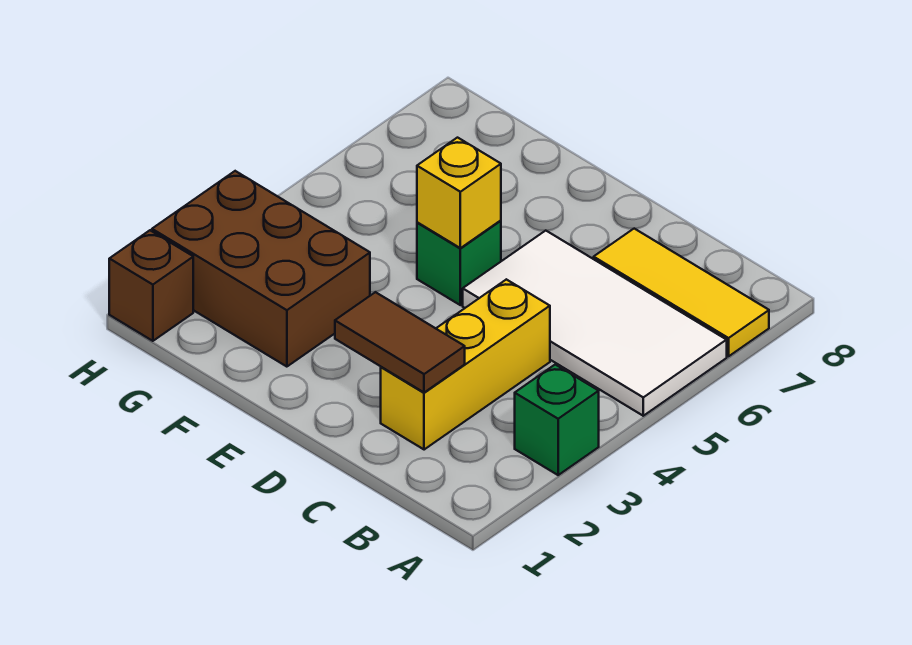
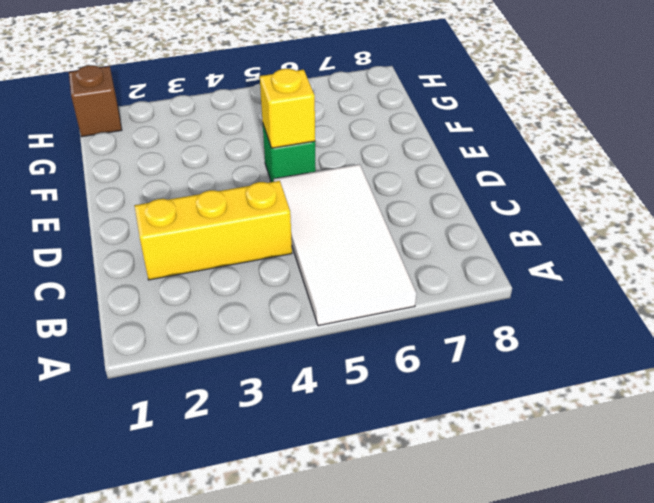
none -> green brick A3 level 1
none -> yellow tile A7:C7 level 1

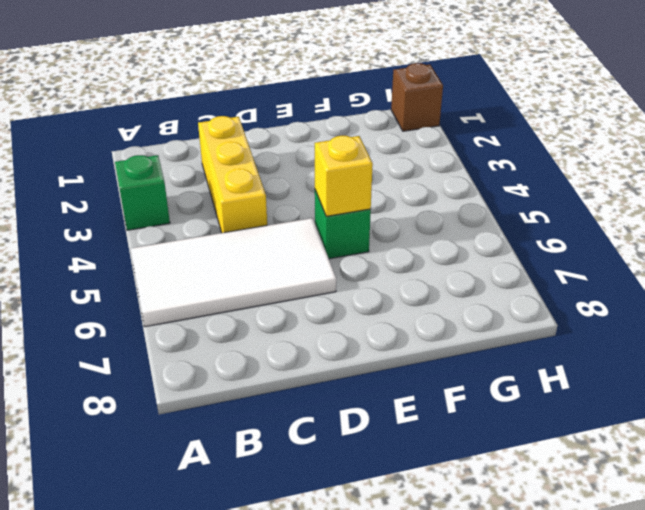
none -> yellow tile A7:C7 level 1
none -> brown brick F2:H3 level 1

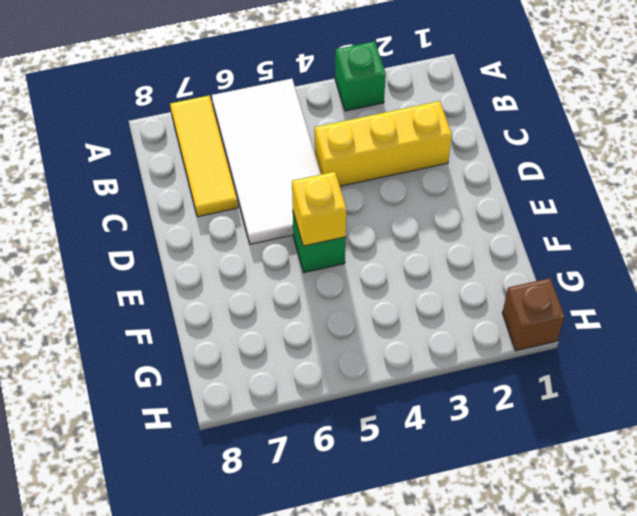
none -> brown brick F2:H3 level 1
none -> brown tile C2:D2 level 2

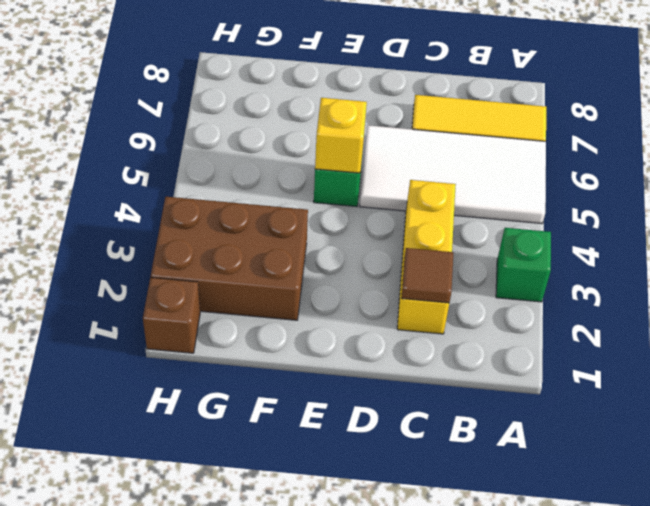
brown tile C2 level 2 -> brown tile C2:D2 level 2

